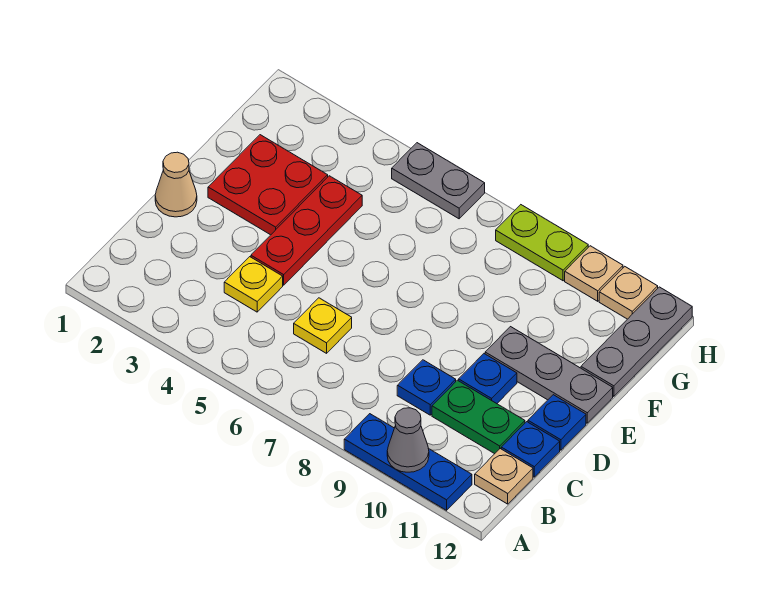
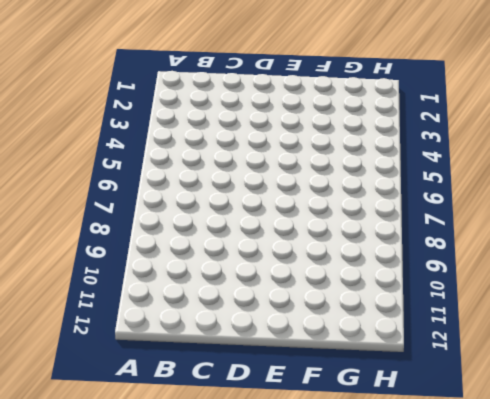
none -> blue plate A9:A11 level 1
none -> tan plate B12 level 1
none -> yellow plate C4 level 1

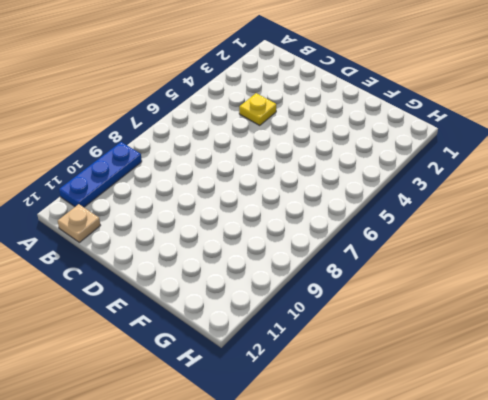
none -> yellow plate C6 level 1
none -> blue plate C9 level 1
none -> green plate C10:C11 level 1

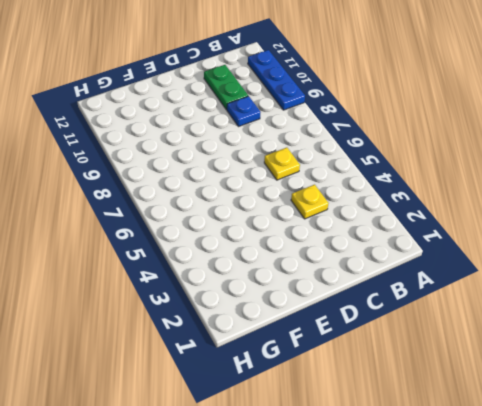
none -> tan plate B12 level 1
none -> blue plate C12 level 1
none -> tan cone D1 level 1

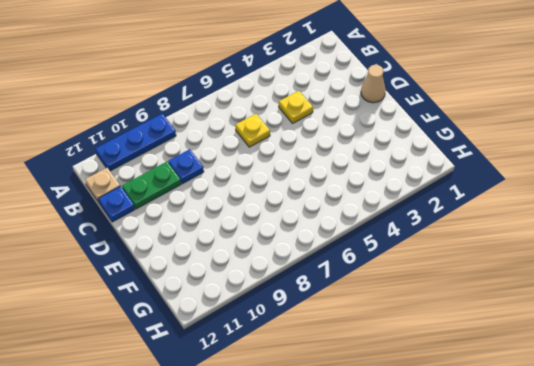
none -> red plate D4:F4 level 1
none -> blue plate D10 level 1
none -> blue plate D12 level 1

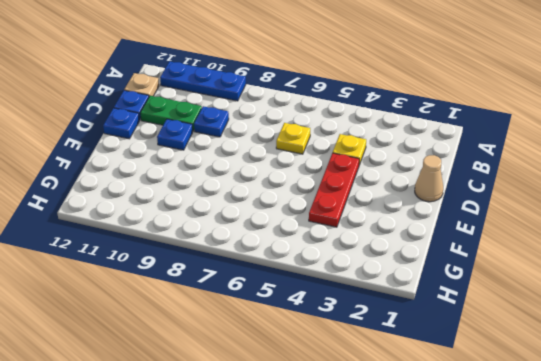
none -> red plate E2:F3 level 1
none -> grey plate E10:E12 level 1
none -> grey plate F12:H12 level 1

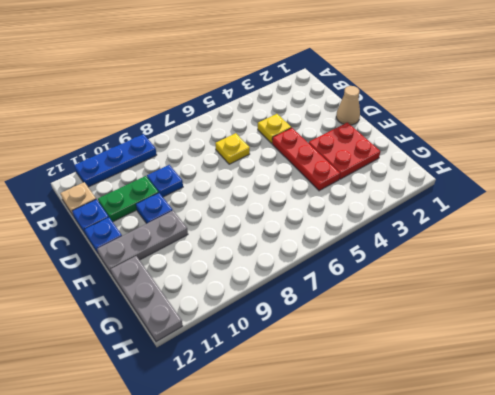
none -> grey plate H5:H6 level 1
none -> lime plate H8:H9 level 1
none -> tan plate H10 level 1

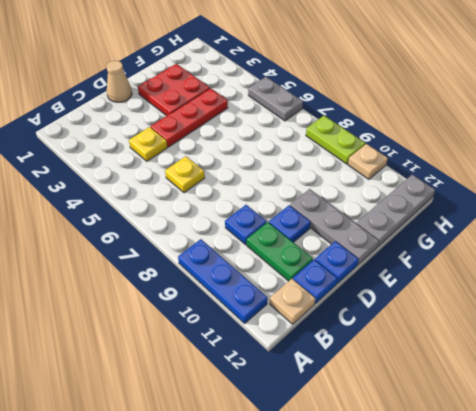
none -> tan plate H11 level 1
none -> grey cone A10 level 2

